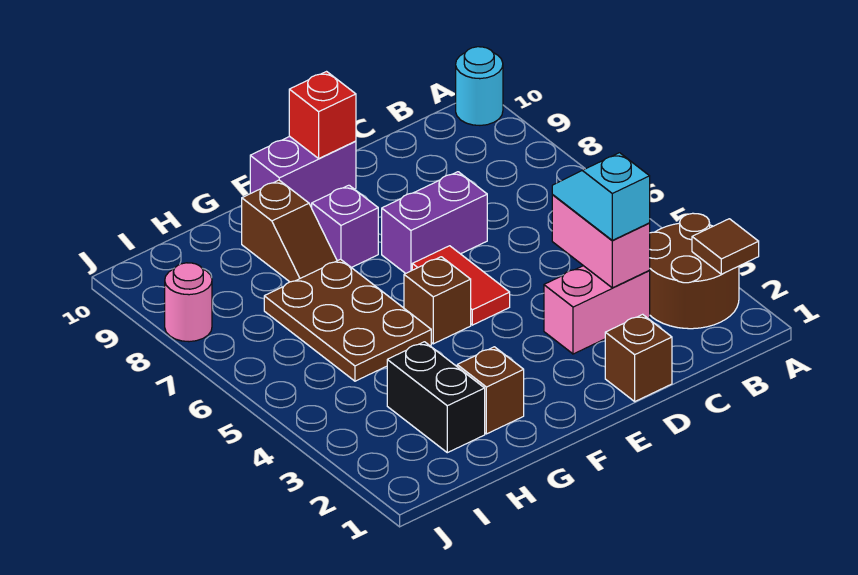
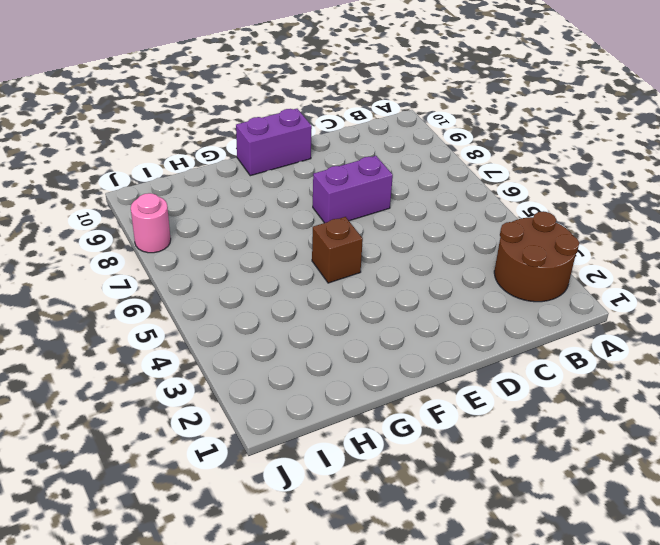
none -> cyan round brick A10 level 1
none -> pink brick C3:D3 level 1
none -> brown brick D1 level 1

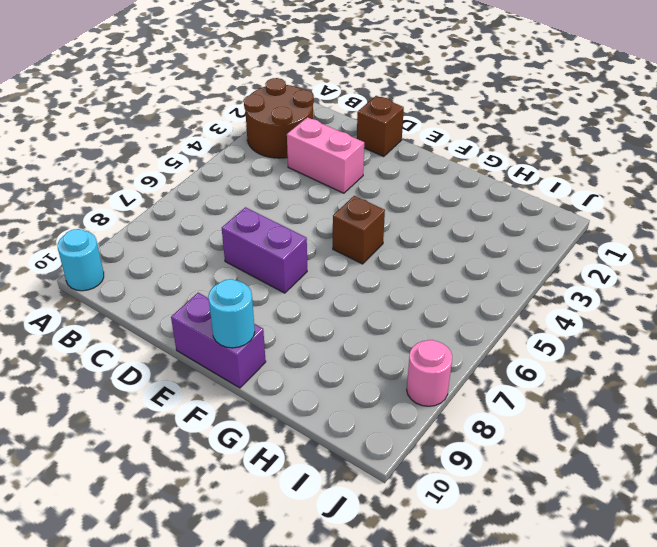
cyan round brick F10 level 2 -> none
none -> red tile E5:E6 level 1
none -> purple brick F8 level 1
none -> brown brick G2 level 1

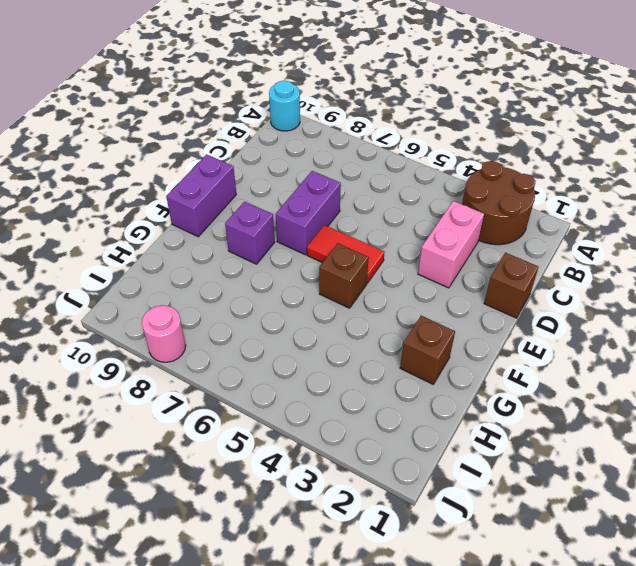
none -> brown plate G5:H7 level 1
none -> brown slope G8:G9 level 1 top 9
none -> black brick H2:H3 level 1

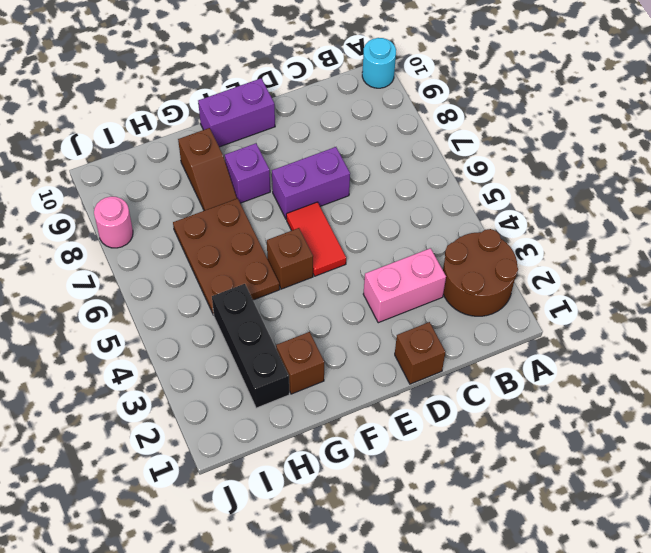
black brick H2:H4 level 1 -> black brick H2:H3 level 1
none -> brown tile A2 level 2
none -> pink brick C3:C4 level 2
none -> red brick E10 level 2

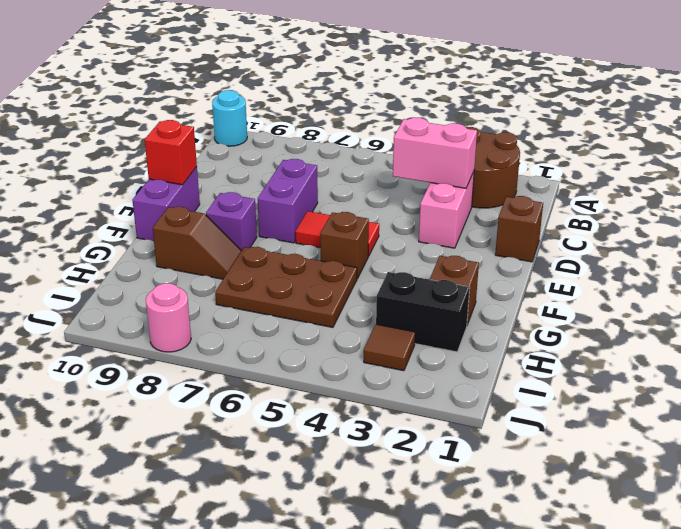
brown tile I3 level 1 -> brown tile A2 level 2
none -> cyan slope C3:C4 level 3 top 3

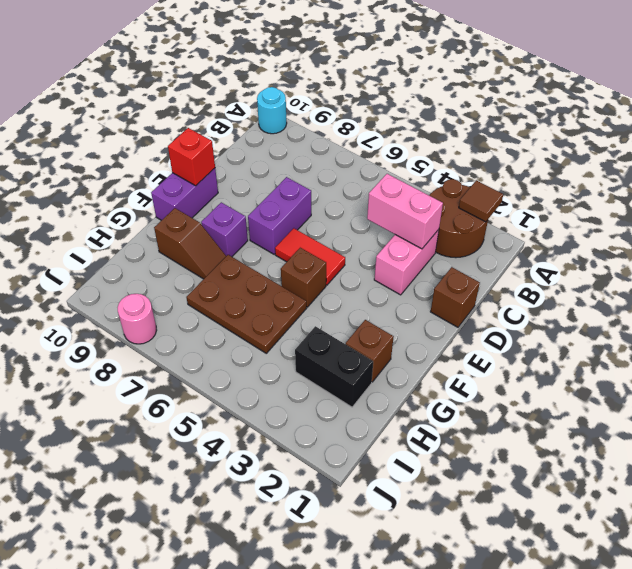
none -> cyan slope C3:C4 level 3 top 3

